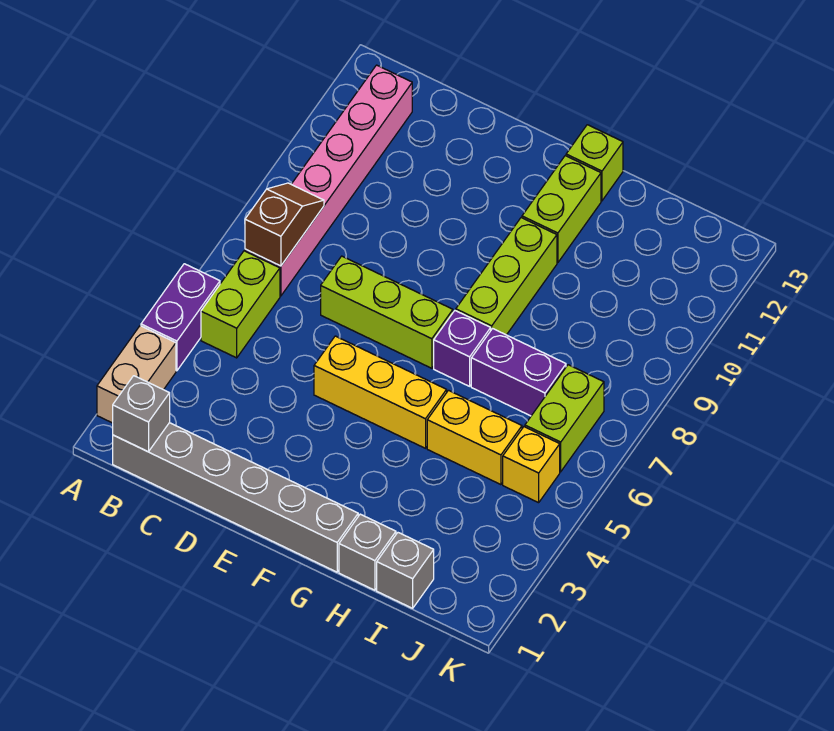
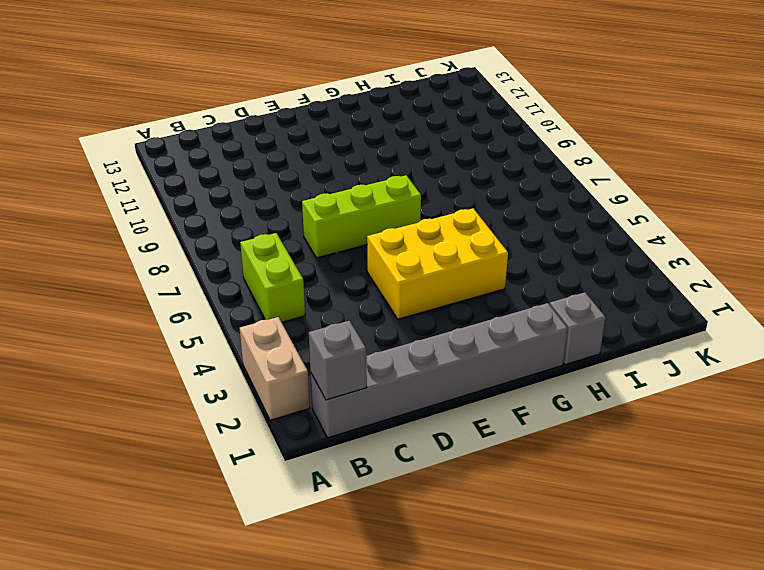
yellow brick E4:G5 level 1 -> yellow brick E5:G5 level 1
none -> purple brick A4:A5 level 1
none -> pink brick B7:B12 level 1
none -> purple brick G7 level 1

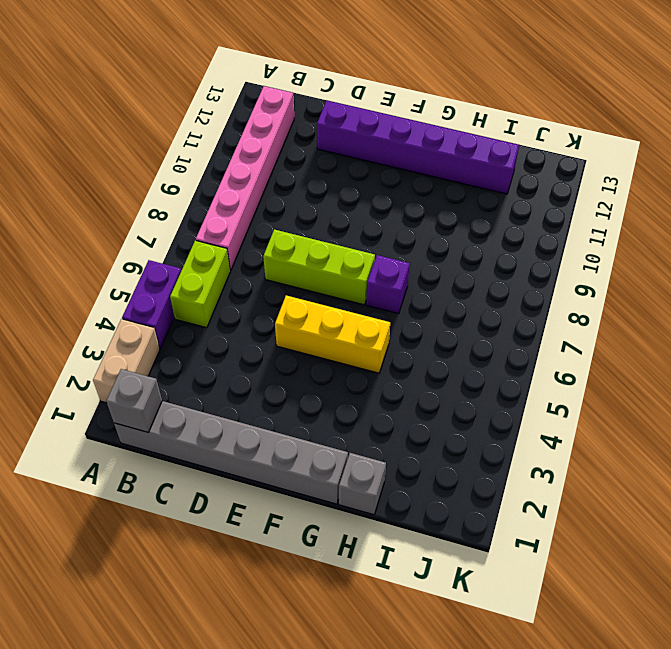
purple brick D12:I12 level 1 -> lime brick G11:G12 level 1
none -> lime brick G8:G10 level 1
none -> lime brick G13 level 1
none -> yellow brick H5:I5 level 1

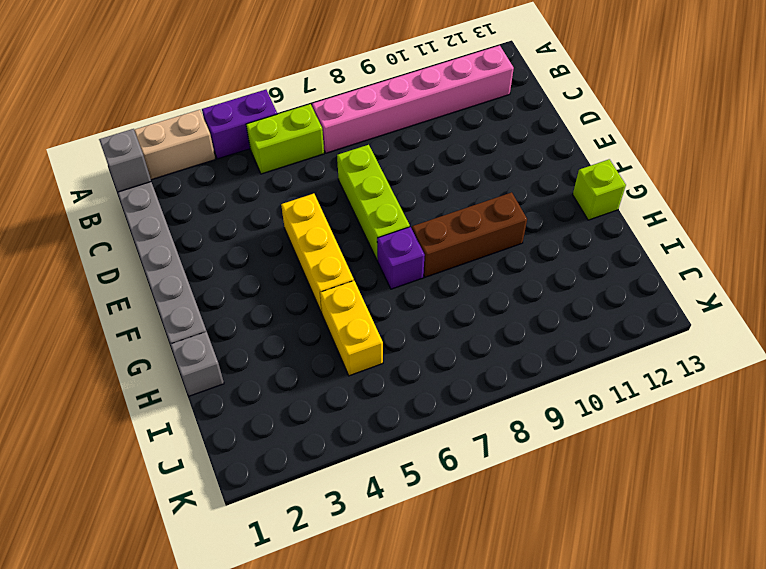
brown brick G8:G10 level 1 -> lime brick G8:G10 level 1
none -> lime brick G11:G12 level 1
none -> purple brick H7:I7 level 1
none -> grey brick I1 level 1

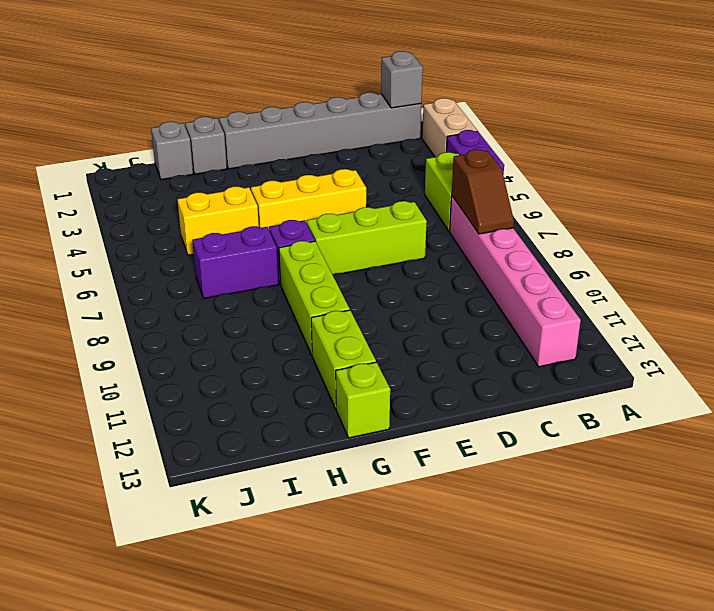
none -> yellow brick J5 level 1
none -> lime brick J6:J7 level 1

